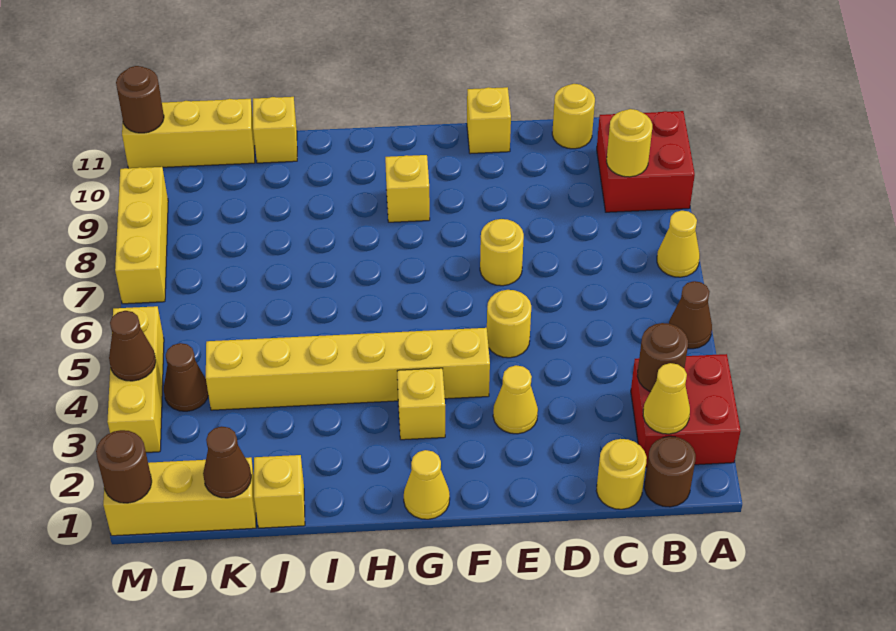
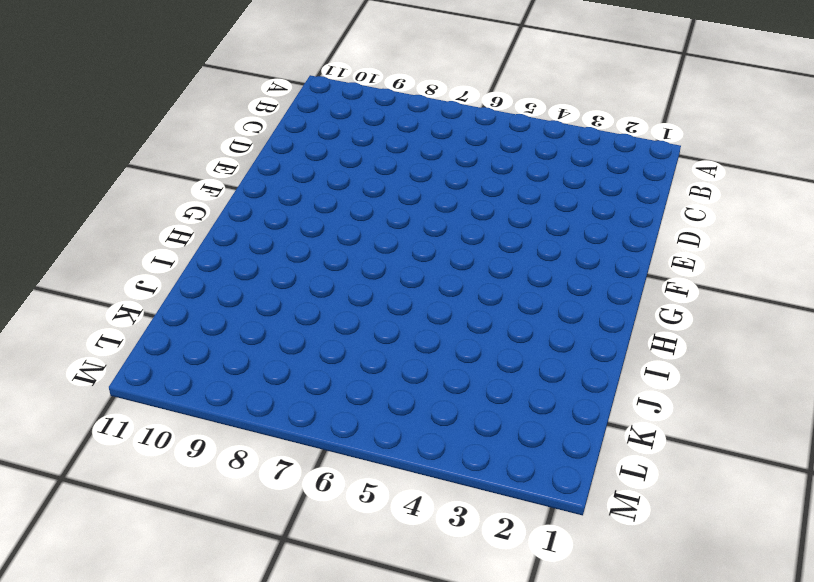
none -> red brick A2:B3 level 1
none -> brown cone A5 level 1
none -> yellow cone A7 level 1

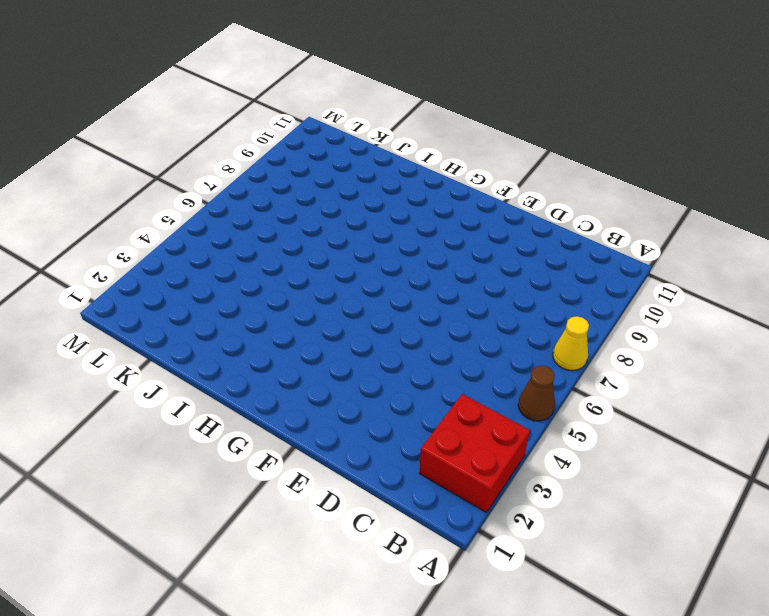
none -> red brick A9:B10 level 1
none -> brown round brick B1 level 1
none -> yellow round brick C1 level 1

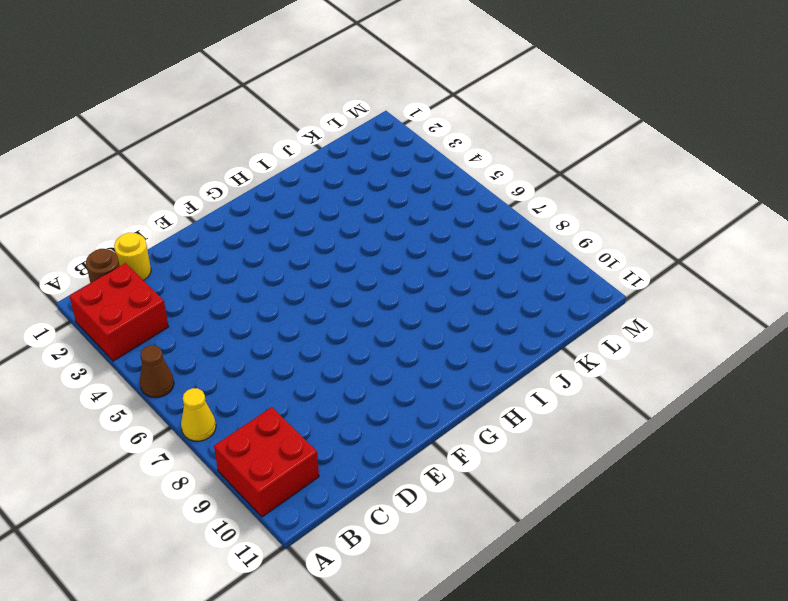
none -> yellow round brick C11 level 1
none -> yellow cone E3 level 1
none -> yellow round brick E5 level 1

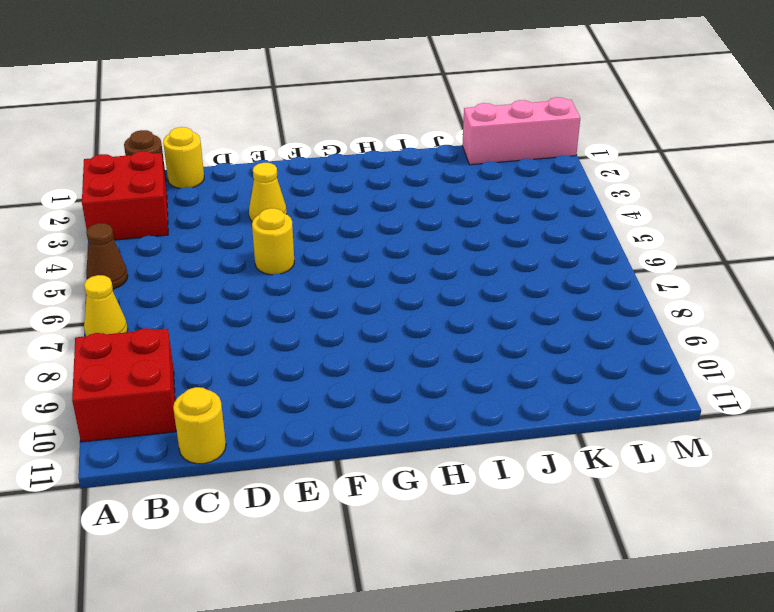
pink brick K1:M1 level 1 -> yellow brick K1:M1 level 1
none -> yellow round brick E7 level 1
none -> yellow brick E11 level 1
none -> yellow brick F4:K4 level 1

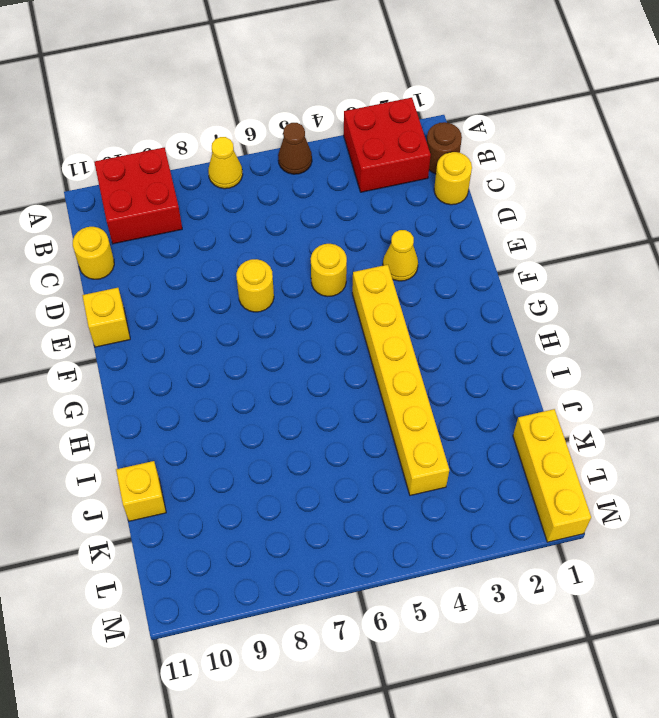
none -> yellow cone G1 level 1
none -> yellow brick G3 level 1
none -> yellow brick G9 level 1

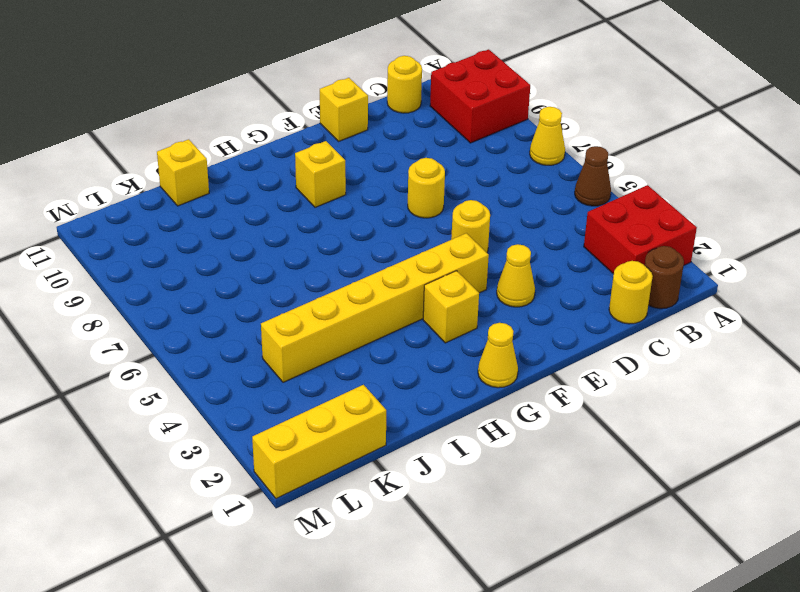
none -> yellow brick J1 level 1
none -> yellow brick K11:M11 level 1
none -> brown cone L4 level 1

